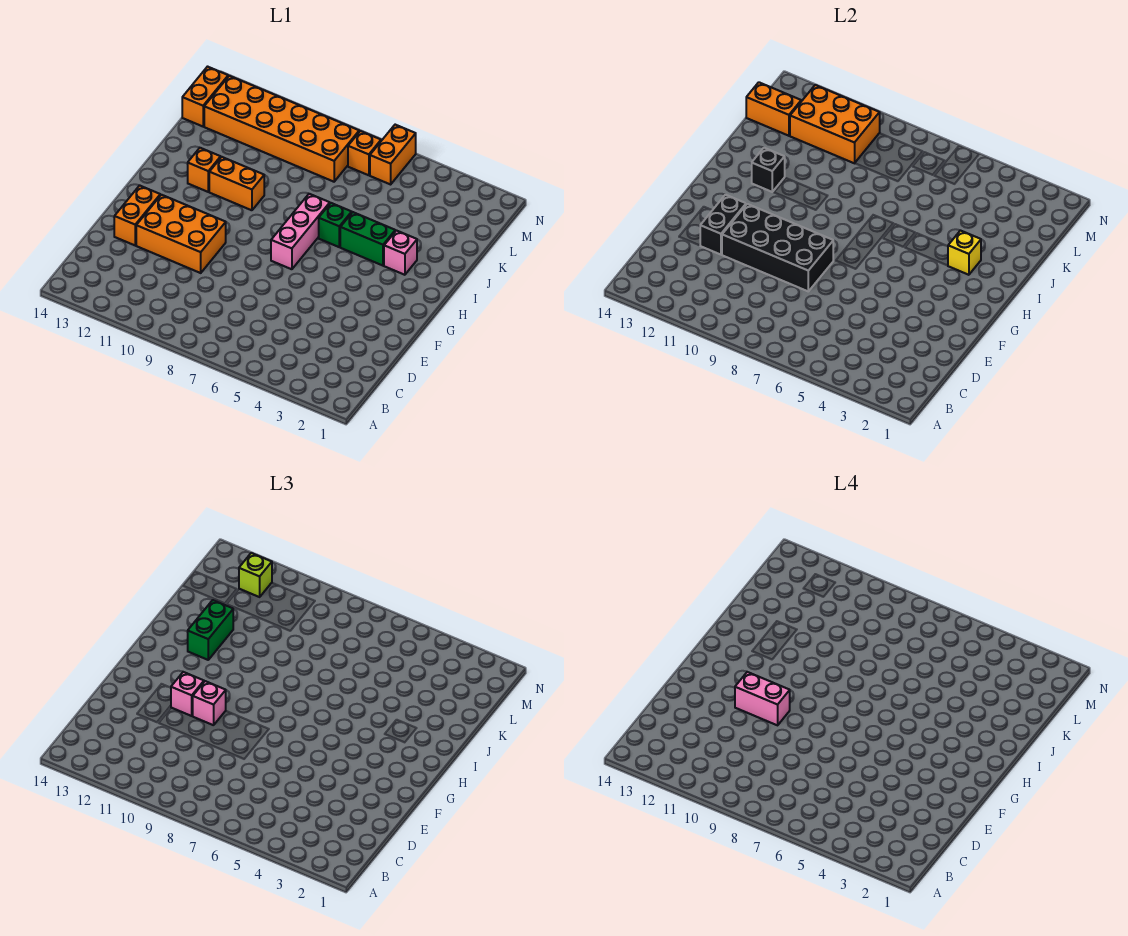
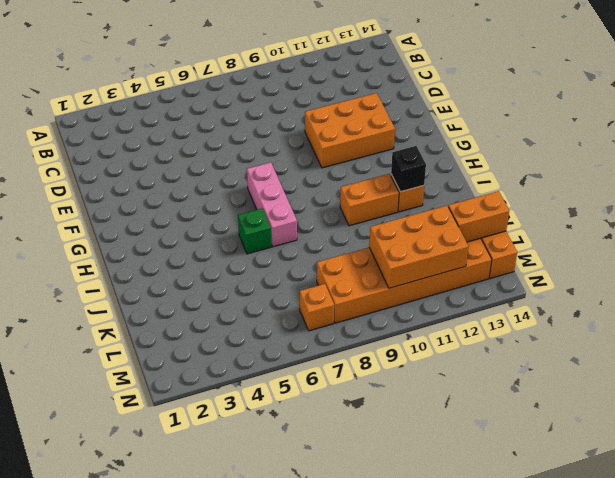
none -> orange brick E13:F13 level 1
none -> pink brick I3 level 1
none -> green brick I4:I5 level 1

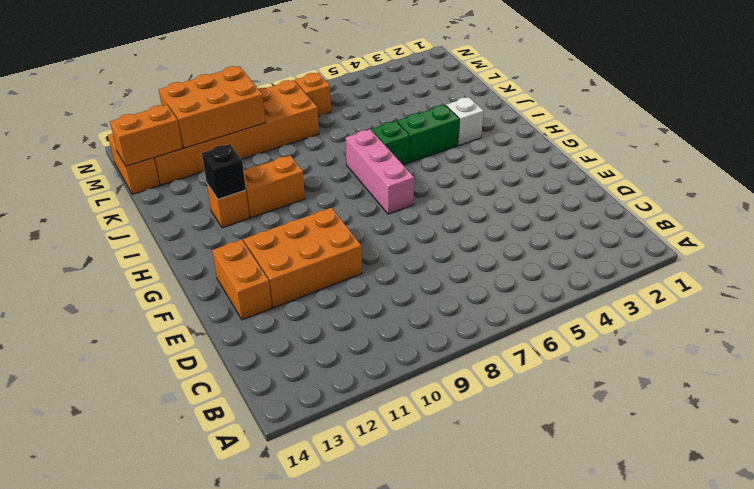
white brick I3 level 1 -> pink brick I3 level 1
none -> orange brick M6:N6 level 1
none -> black brick E8:F11 level 2
none -> black brick E12:F12 level 2

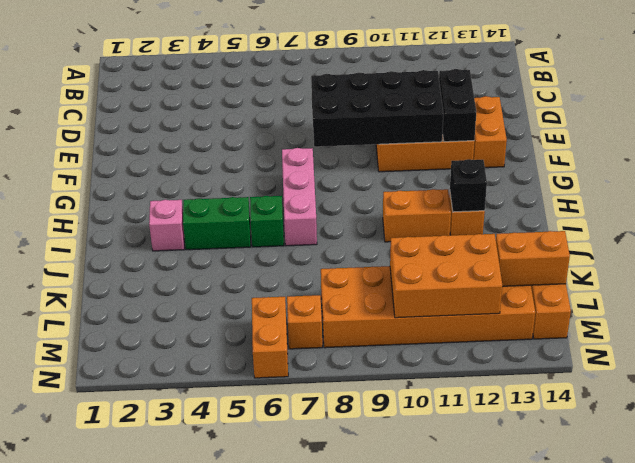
none -> yellow brick I3 level 2
none -> pink brick F10 level 3
none -> pink brick F11 level 3

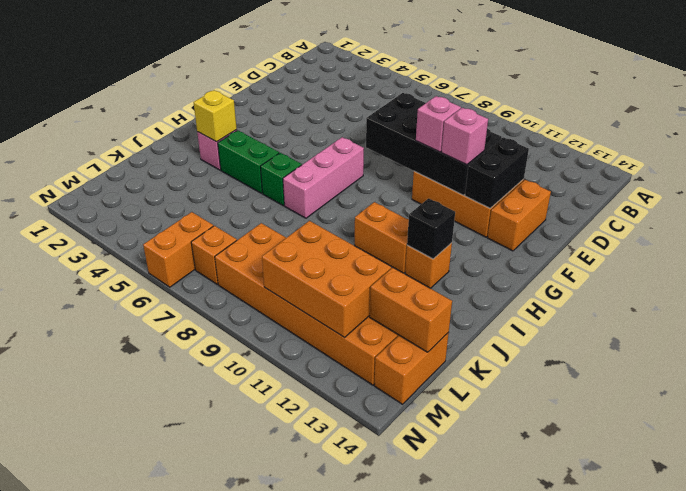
none -> green brick I12:J12 level 3
none -> lime brick M12 level 3
none -> pink brick F10:F11 level 4

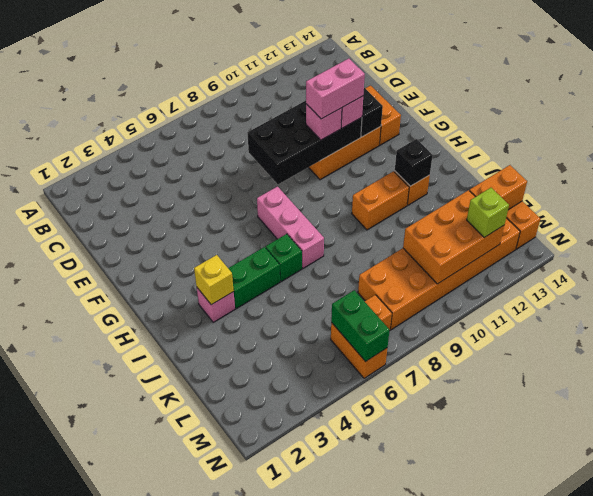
green brick M6:N6 level 2 -> green brick I12:J12 level 3

